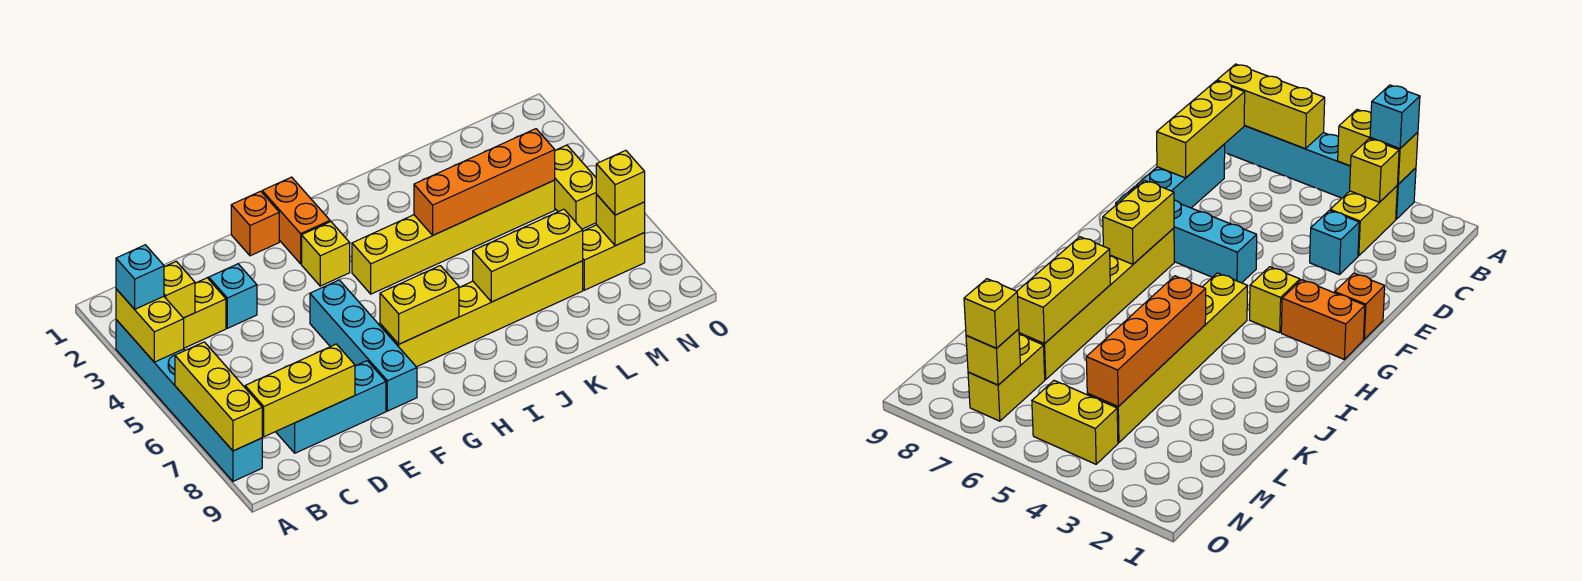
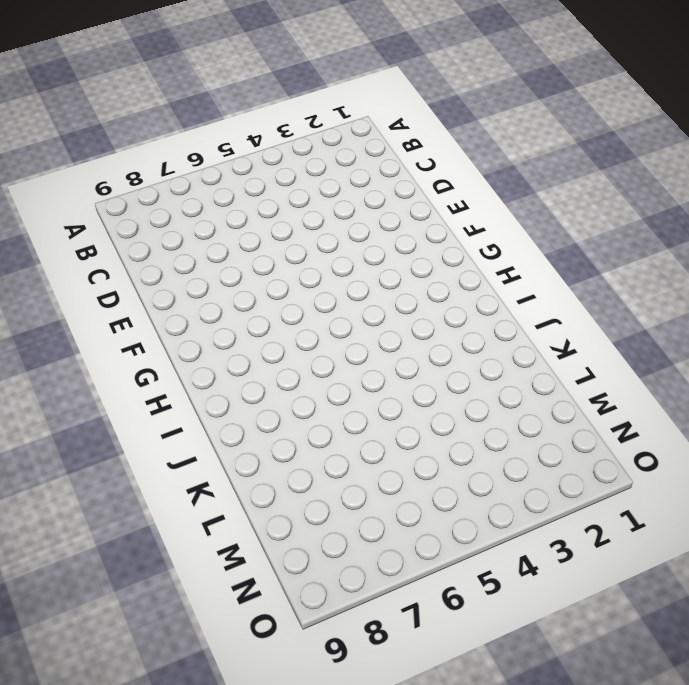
none -> cyan brick A3:A8 level 1
none -> yellow brick B3:C3 level 1
none -> cyan brick C8:E8 level 1

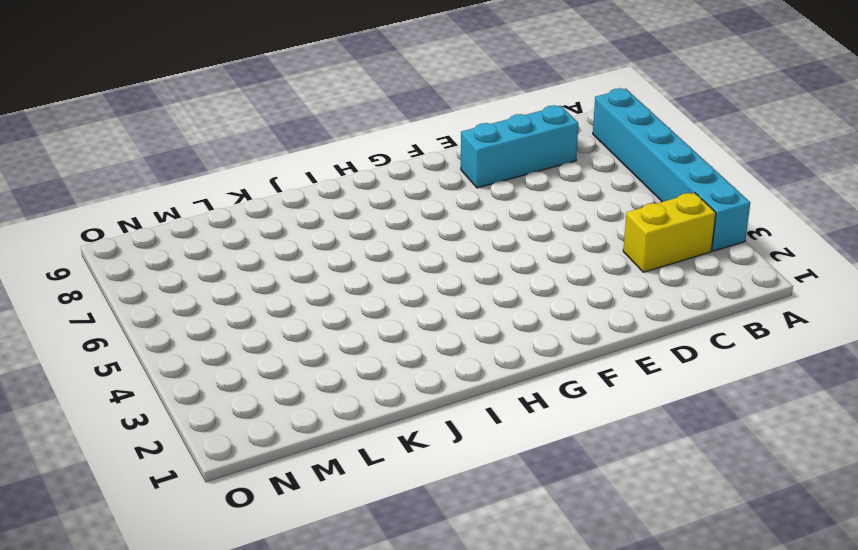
none -> cyan brick D3 level 1
none -> orange brick F1 level 1
none -> cyan brick F5:F8 level 1

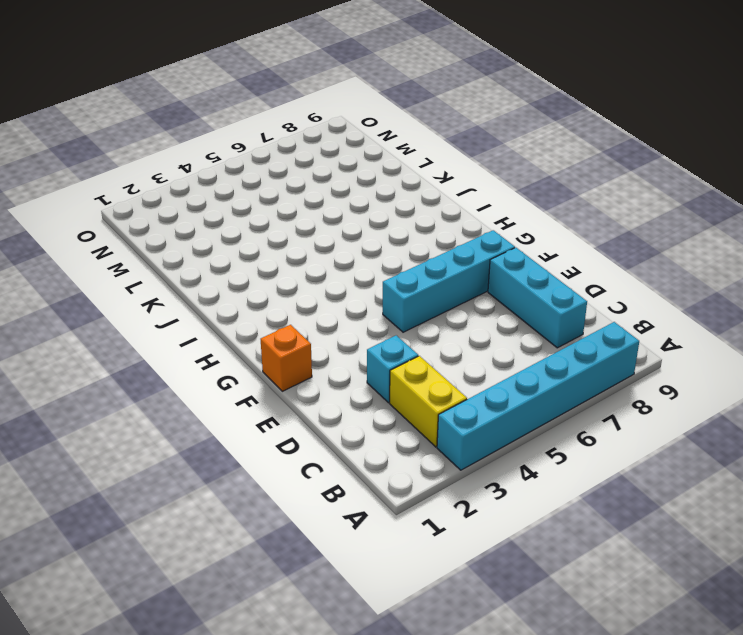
none -> orange brick G1:G2 level 1
none -> yellow brick G3 level 1
none -> yellow brick G7:L7 level 1

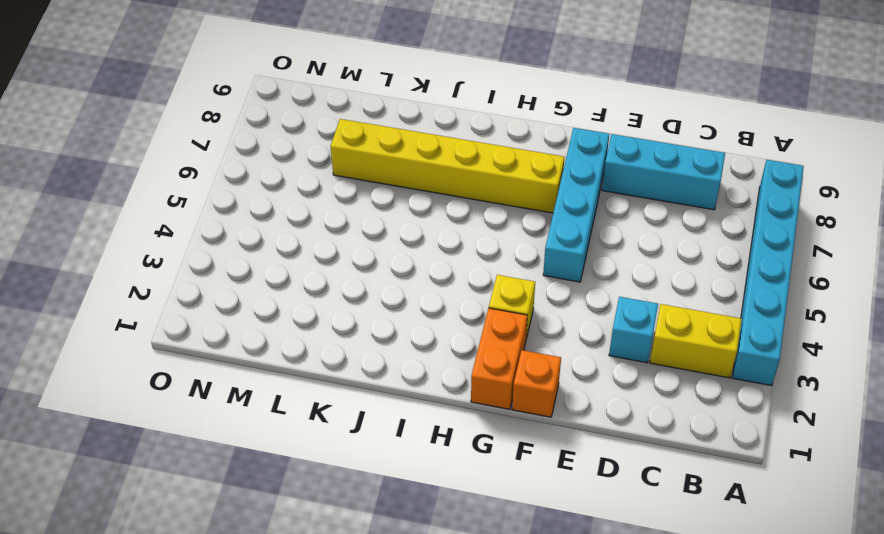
none -> yellow brick H4:M4 level 1
none -> yellow brick M7:N7 level 1
none -> yellow brick N4:N5 level 1

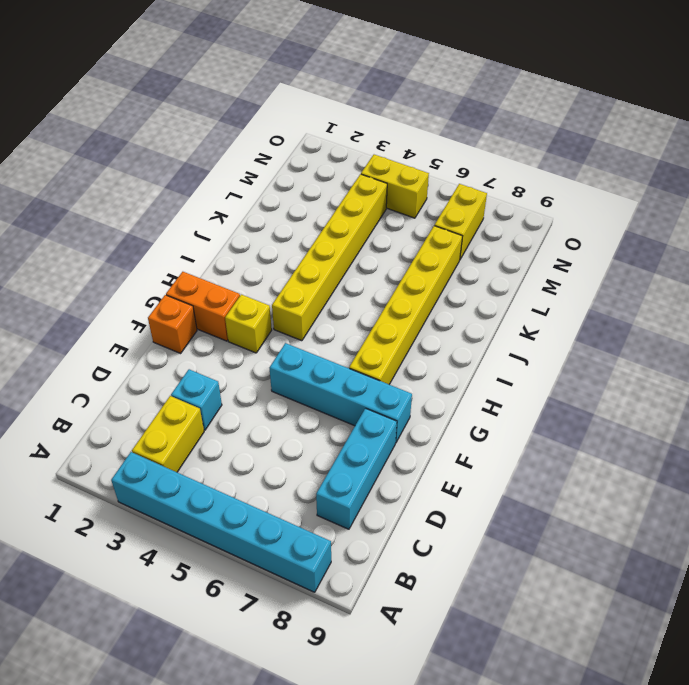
none -> yellow brick A3:A4 level 2
none -> yellow brick A6:A8 level 2
none -> yellow brick B3 level 2

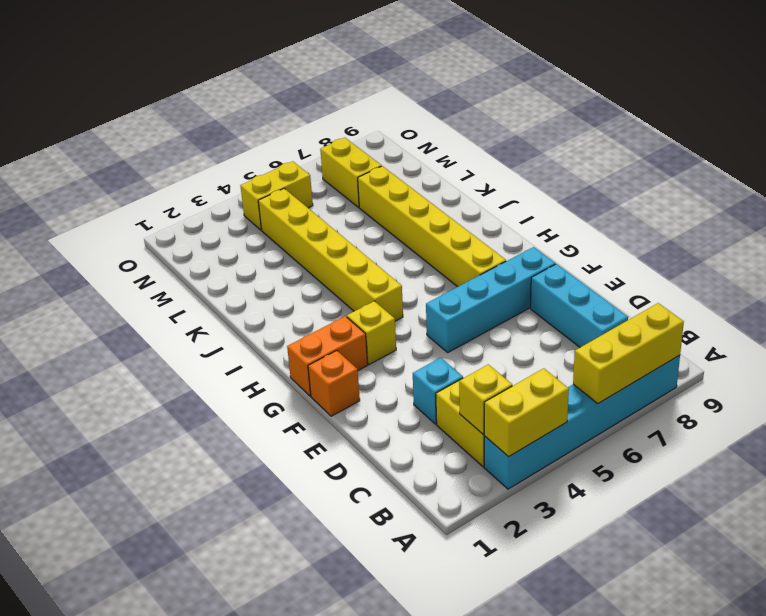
none -> yellow brick B8:D8 level 2
none -> yellow brick G7:H7 level 2
none -> orange brick J4:M4 level 2

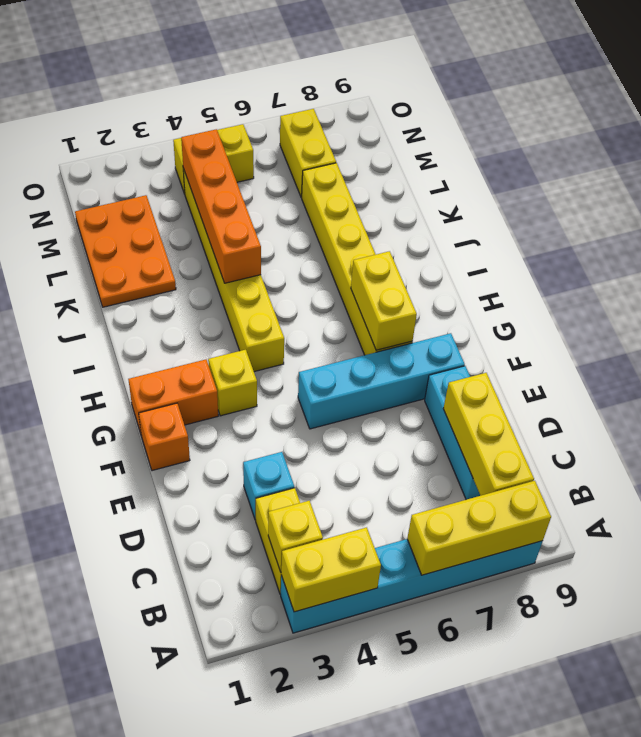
orange plate K1:M2 level 1 -> none
none -> yellow brick J7:L7 level 2
none -> yellow brick N7 level 2
none -> cyan brick A3 level 3

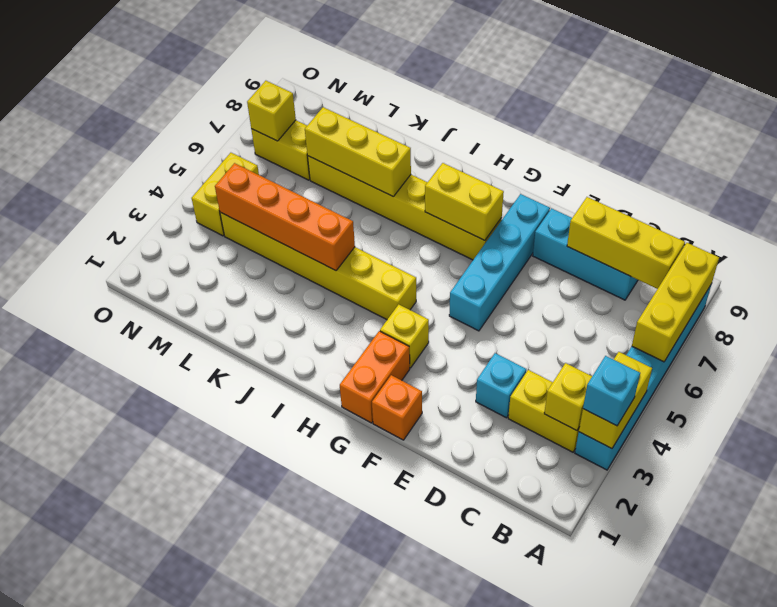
none -> yellow brick N7 level 3

